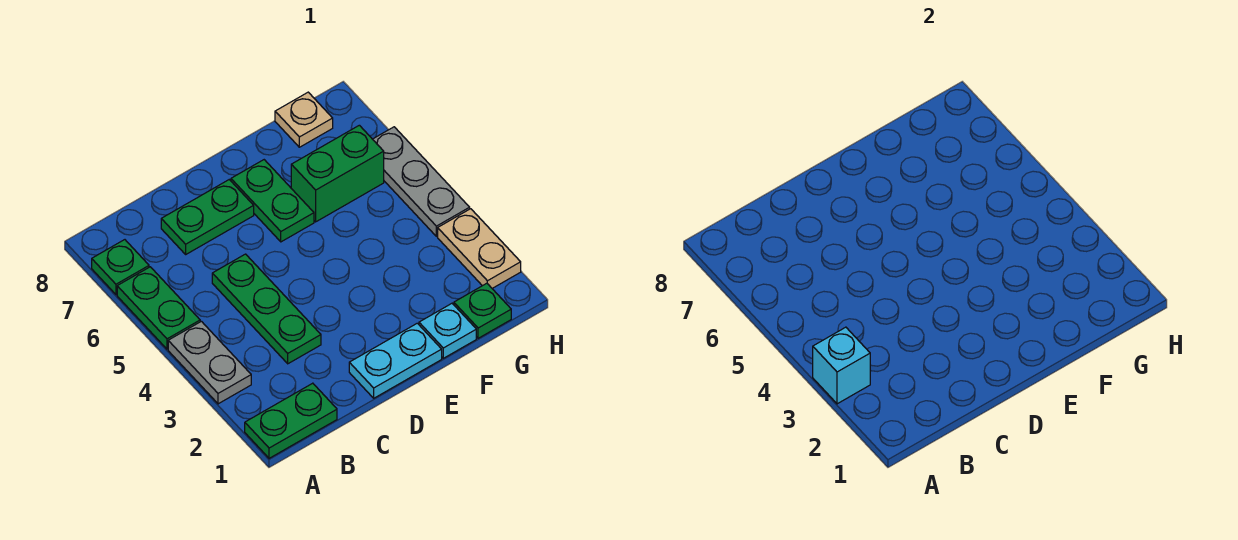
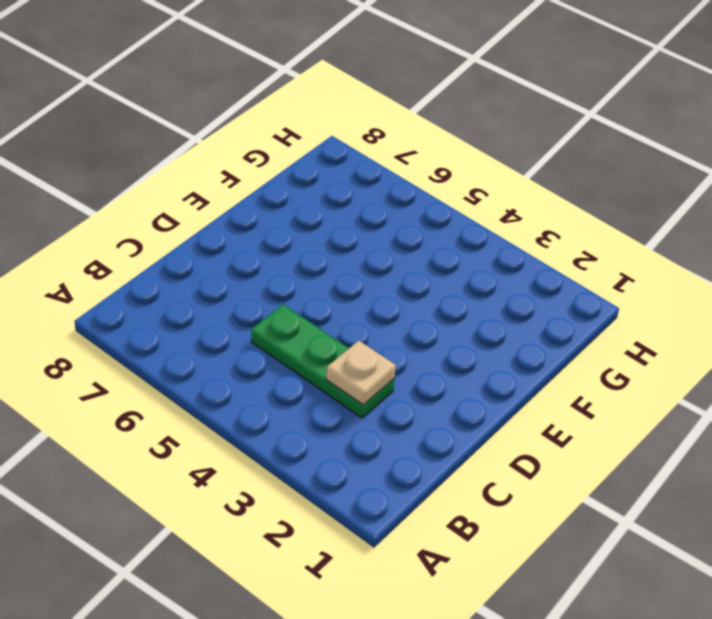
tan plate C3 level 2 -> tan plate G8 level 1
none -> green plate A1:B1 level 1
none -> grey plate A3:A4 level 1
none -> green plate A5:A6 level 1

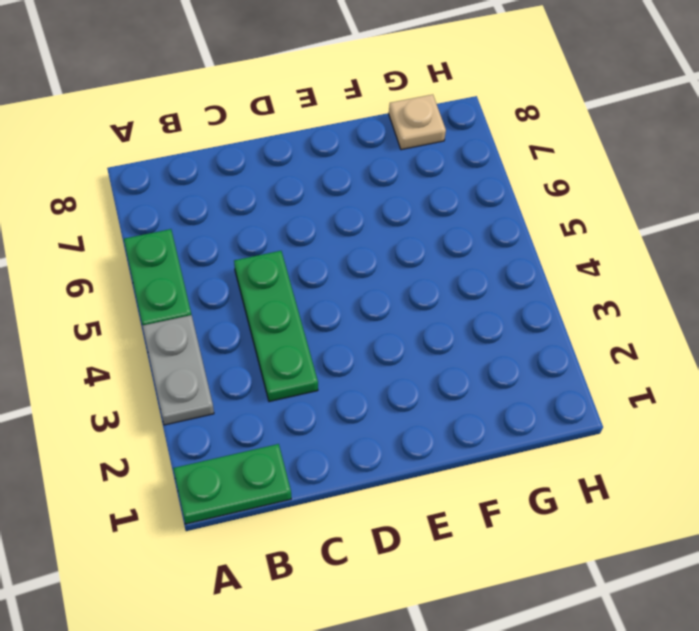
none -> green plate A7 level 1
none -> green plate C7:D7 level 1
none -> cyan plate D1:E1 level 1

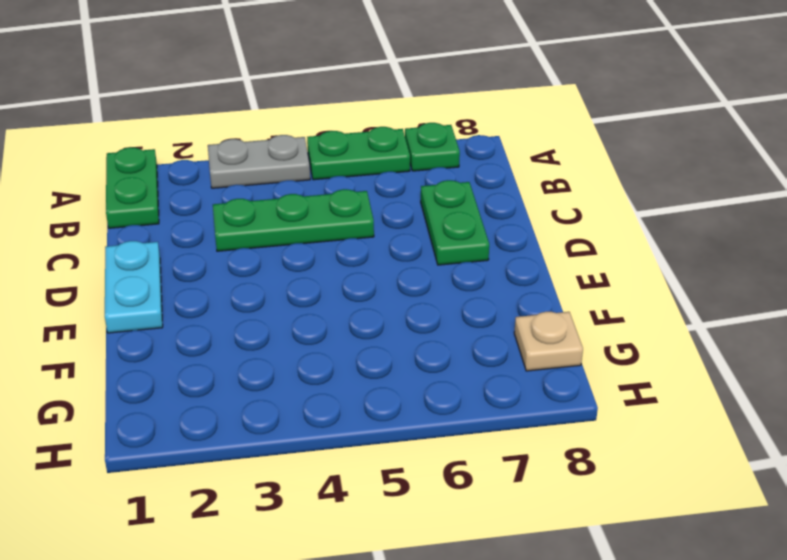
none -> green plate E6:E7 level 1
none -> cyan plate F1 level 1
none -> green brick F6:G6 level 1

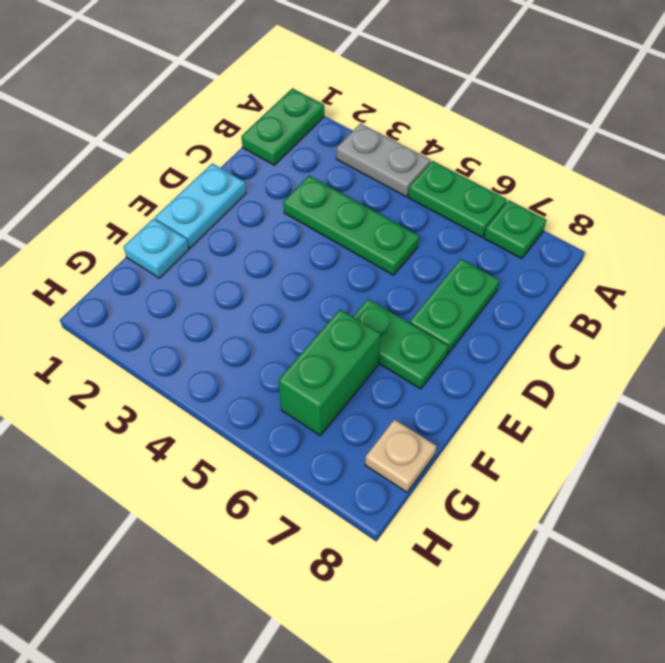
none -> green plate G1 level 1
none -> tan plate H2:H3 level 1
none -> grey plate H4:H6 level 1

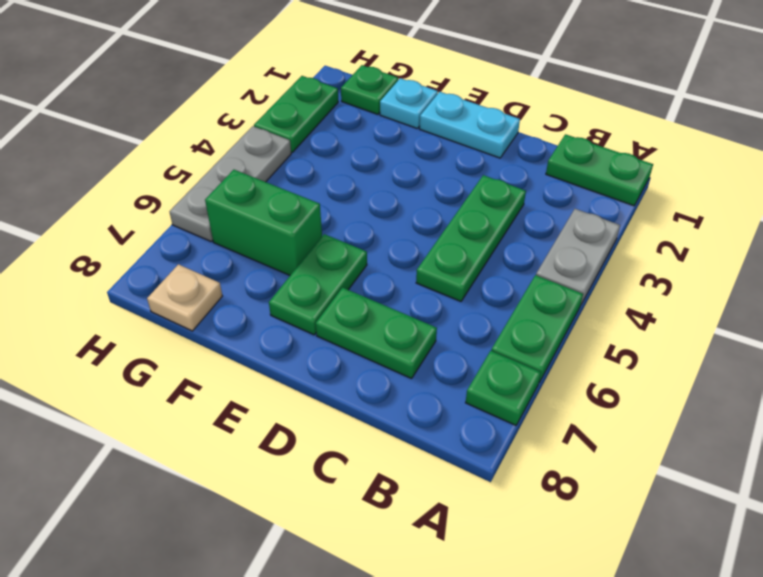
green plate H2:H3 level 1 -> tan plate H2:H3 level 1
none -> cyan brick A3 level 2

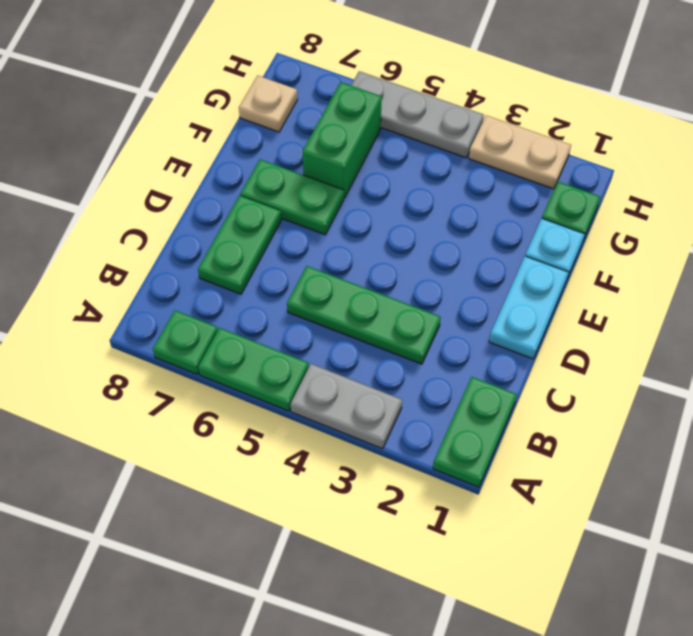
none -> cyan brick A3 level 2

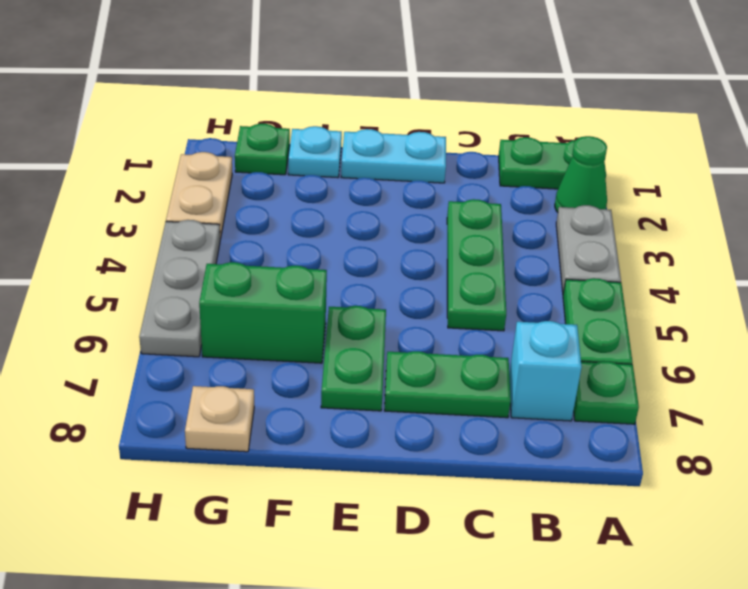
green cone A2 level 1 -> none
cyan brick B7 level 1 -> cyan brick A3 level 2

